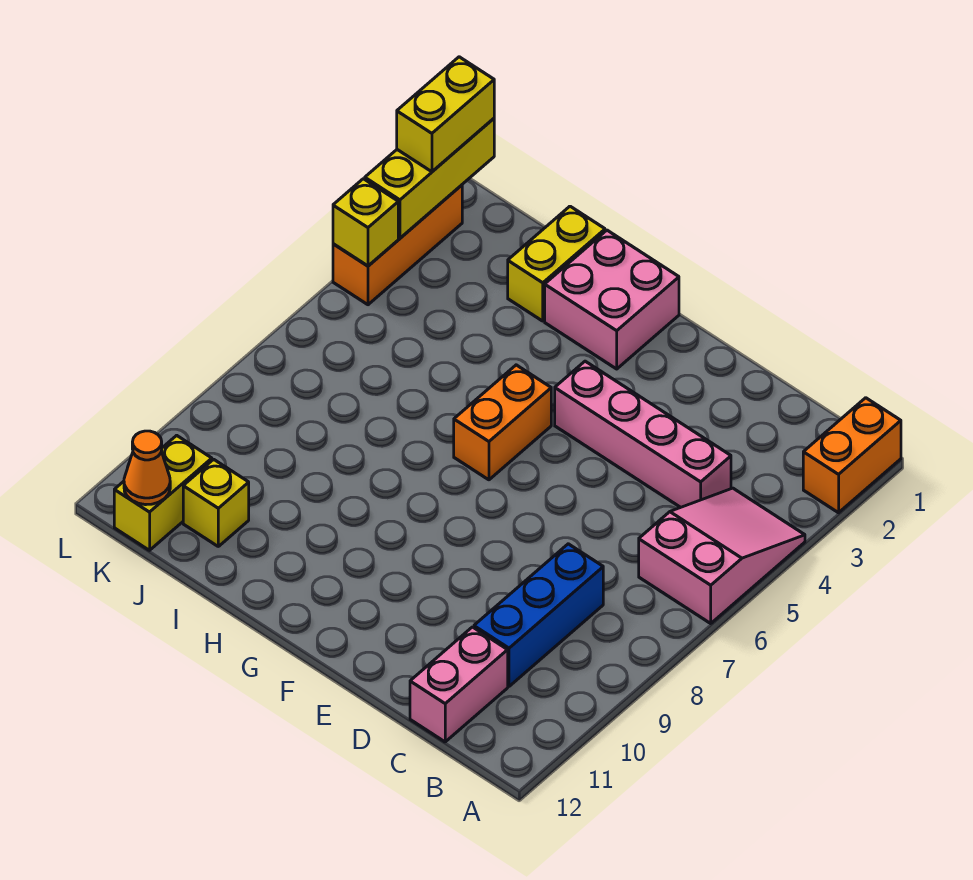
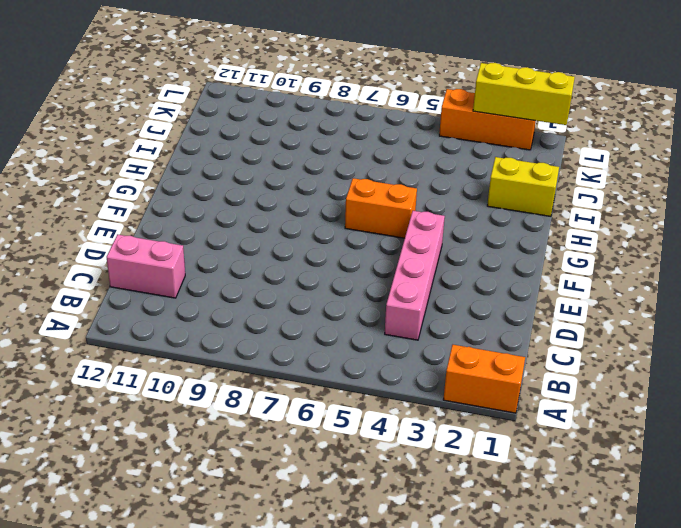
none -> pink slope A4:B6 level 1 top 6
none -> blue brick C8:C10 level 1
none -> pink brick G1:H2 level 1

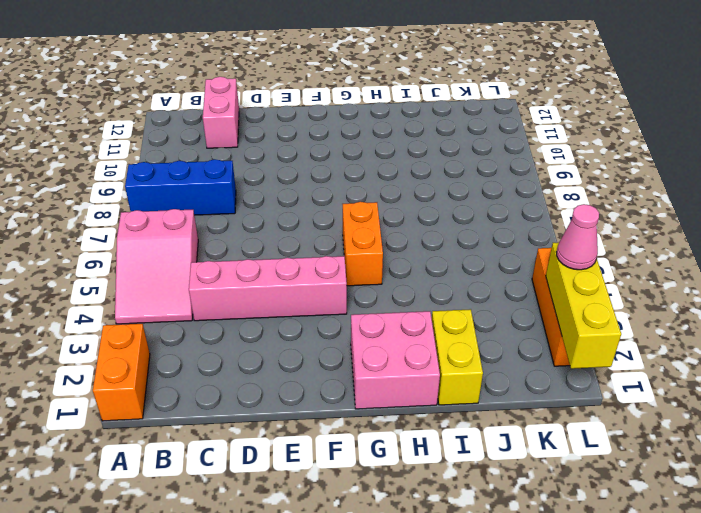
blue brick A8:C8 level 1 -> blue brick C8:C10 level 1
pink cone L3 level 3 -> none
none -> yellow brick J11 level 1
none -> yellow brick K11:K12 level 1
none -> orange cone K12 level 2

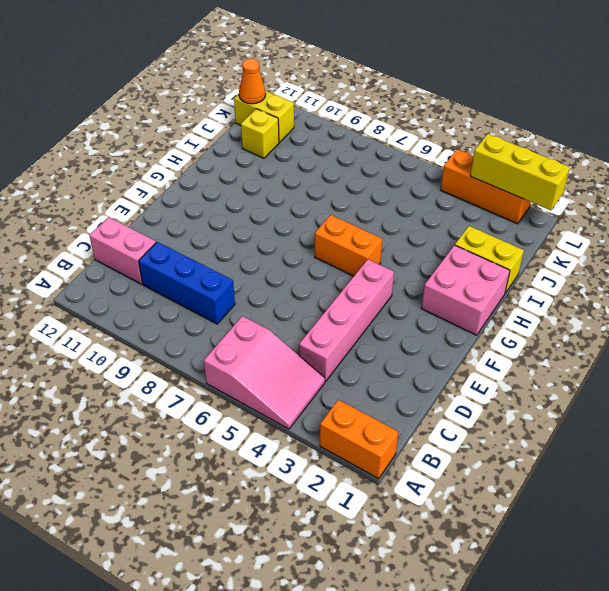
none -> yellow brick L4 level 2
none -> yellow brick L1:L2 level 3

